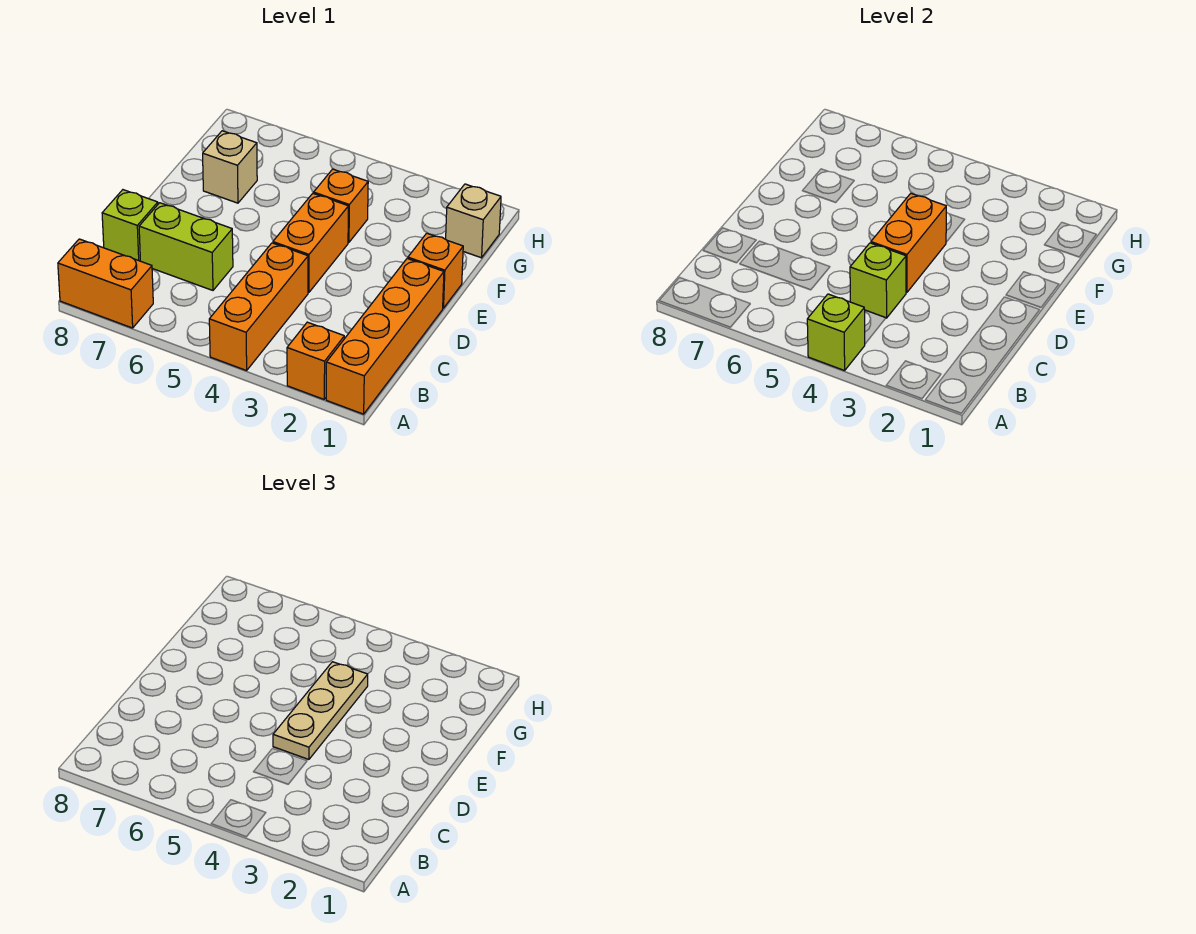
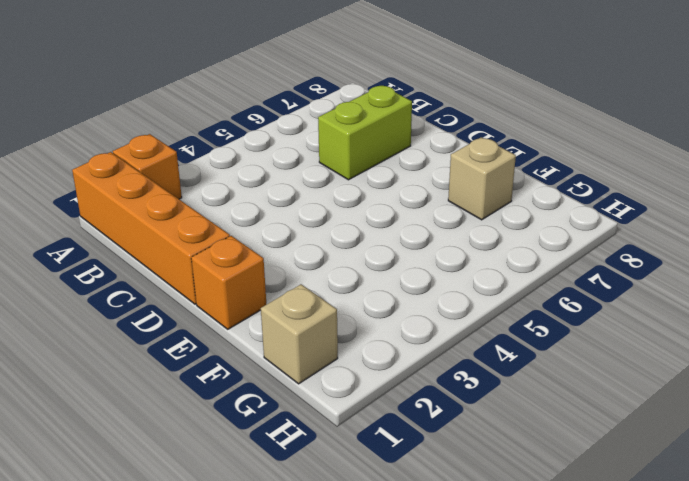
none -> orange brick A4:C4 level 1
none -> orange brick A7:A8 level 1
none -> lime brick C8 level 1

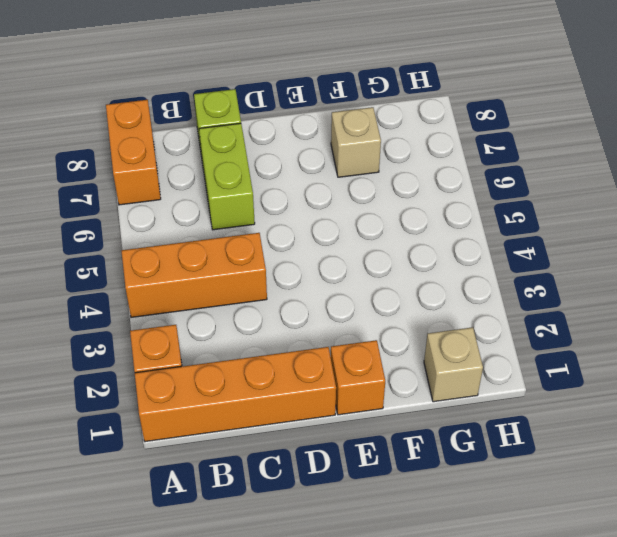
none -> orange brick D4:E4 level 1
none -> orange brick F4 level 1
none -> lime brick A4 level 2

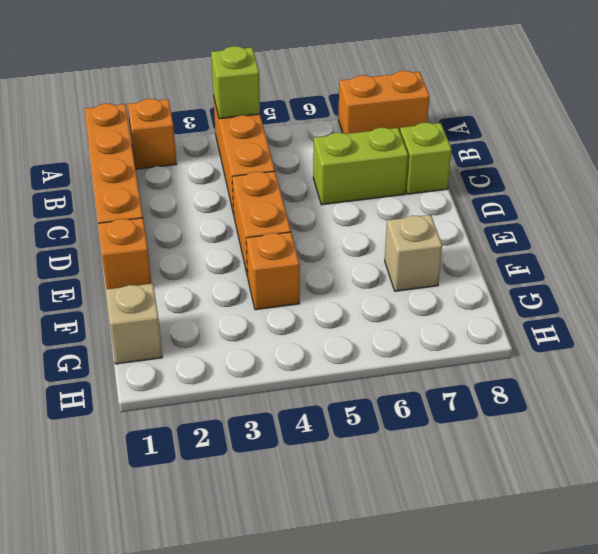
none -> lime brick C4 level 2
none -> orange brick D4:E4 level 2
none -> tan plate D4:F4 level 3

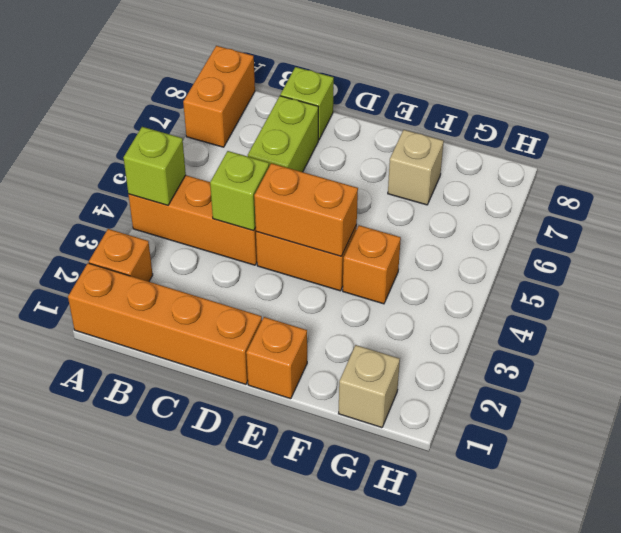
none -> tan plate D4:F4 level 3

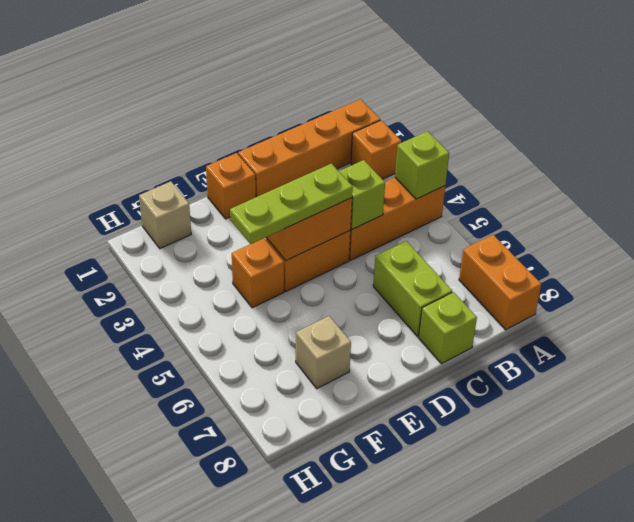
lime plate D4:F4 level 3 -> tan plate D4:F4 level 3

